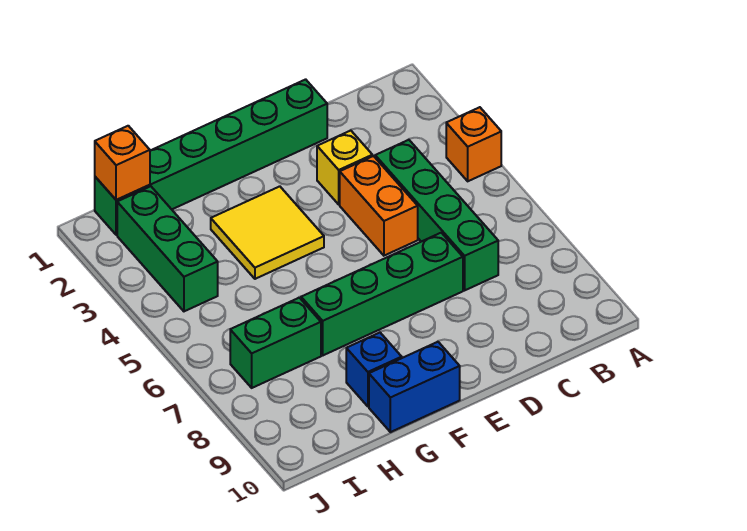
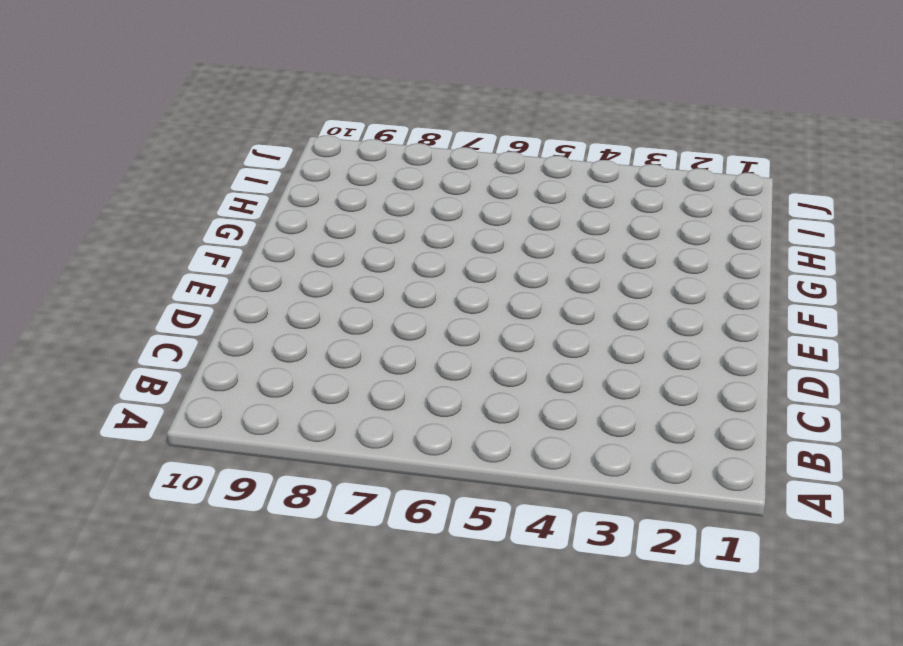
none -> orange brick A4 level 1
none -> green brick C4:C7 level 1
none -> green brick D1:I1 level 1

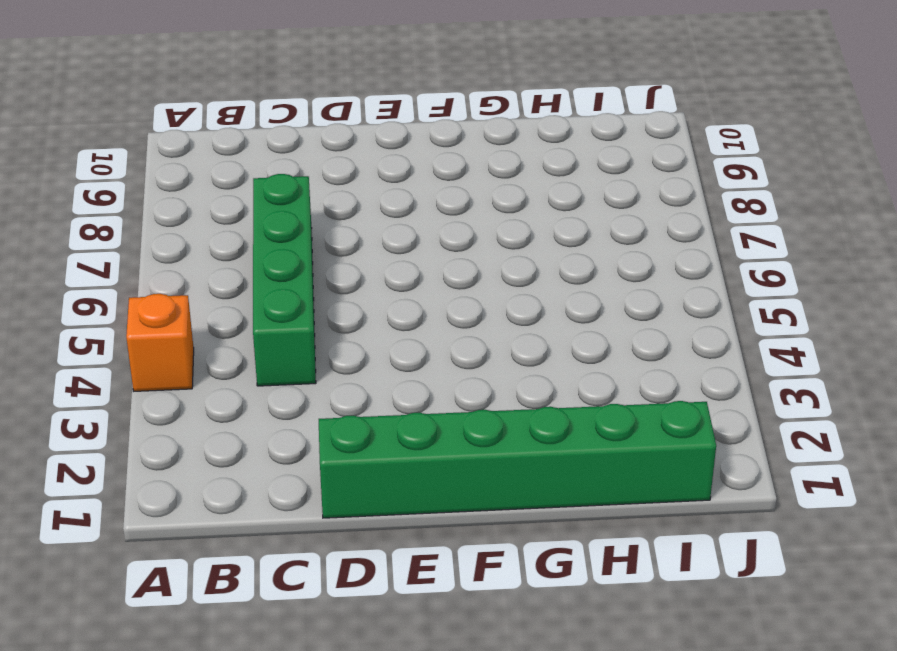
none -> yellow brick D3 level 1
none -> orange brick D4:D5 level 1
none -> green brick D7:G7 level 1

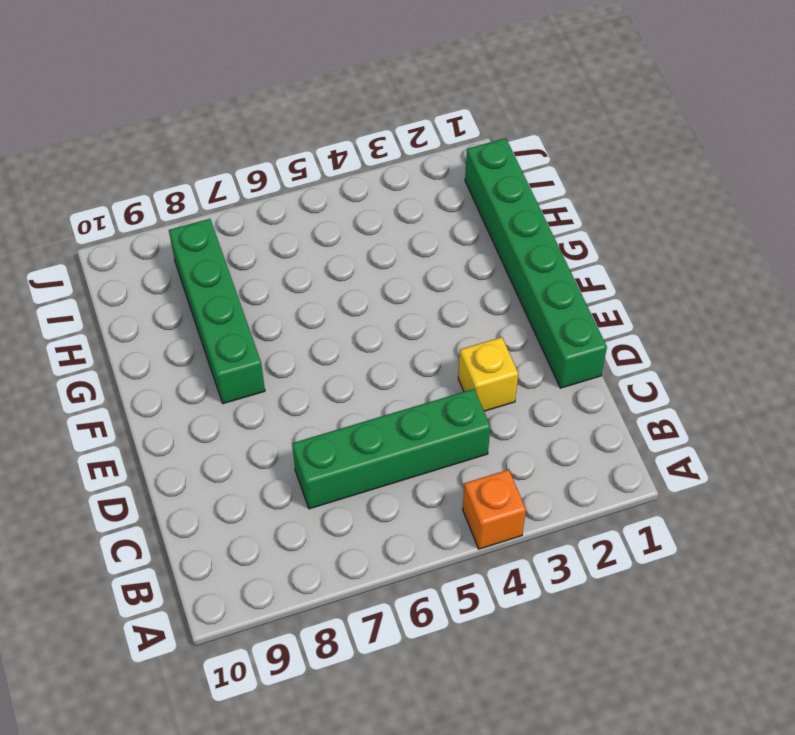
green brick F8:I8 level 1 -> green brick D7:G7 level 1
none -> orange brick D4:D5 level 1
none -> yellow tile F3:G4 level 1
none -> blue brick F10:G10 level 1

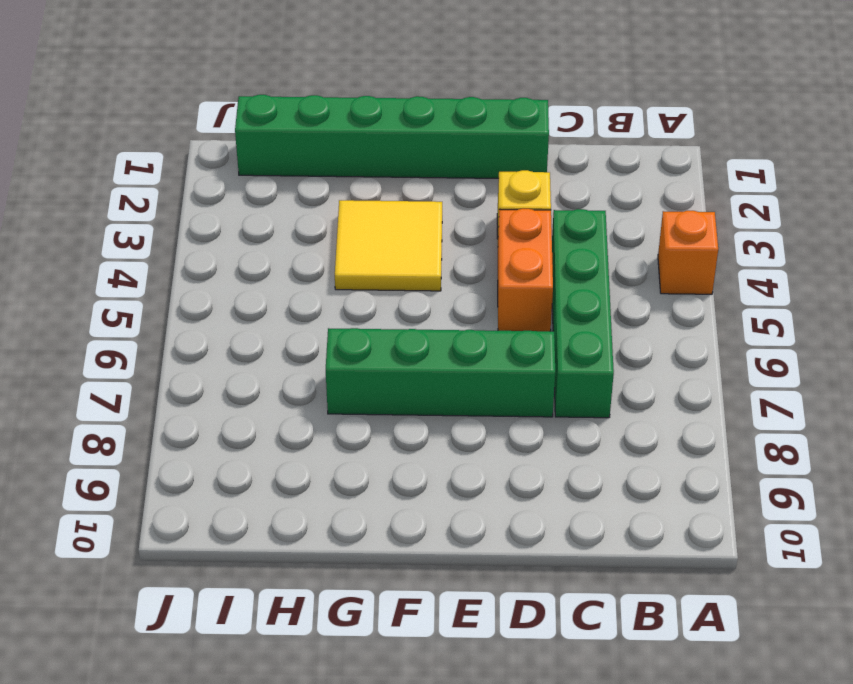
none -> blue brick F10:G10 level 1
none -> blue brick G9 level 1
none -> green brick H7:I7 level 1

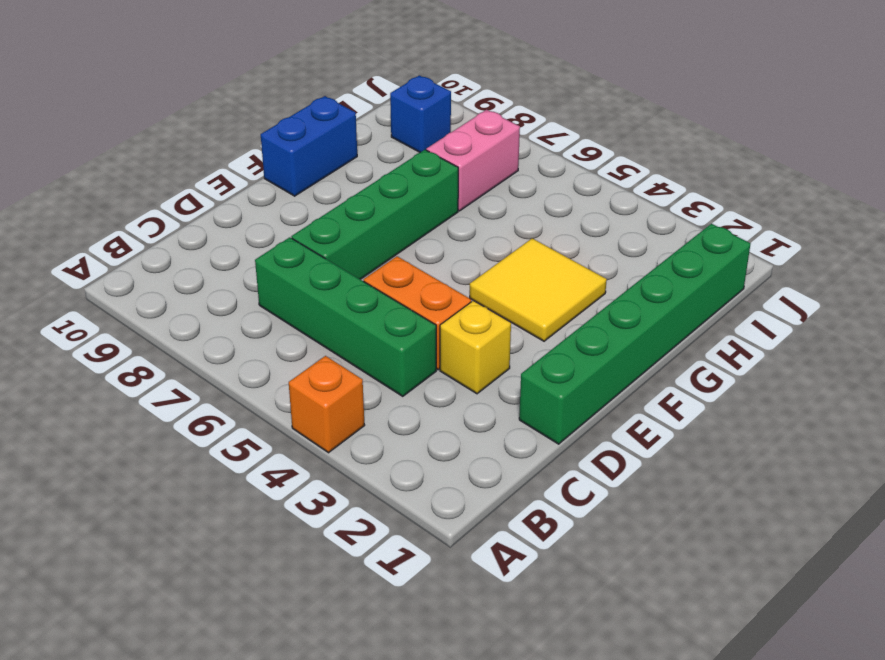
pink brick H7:I7 level 1 -> green brick H7:I7 level 1
blue brick I9 level 1 -> blue brick G9 level 1
none -> green brick I2:I4 level 1
none -> orange brick I1 level 2

